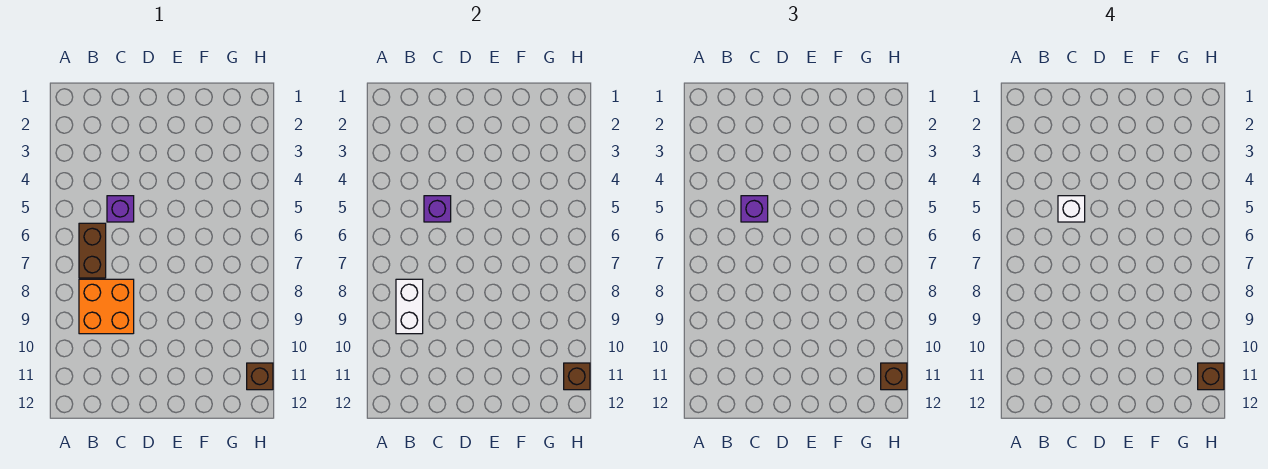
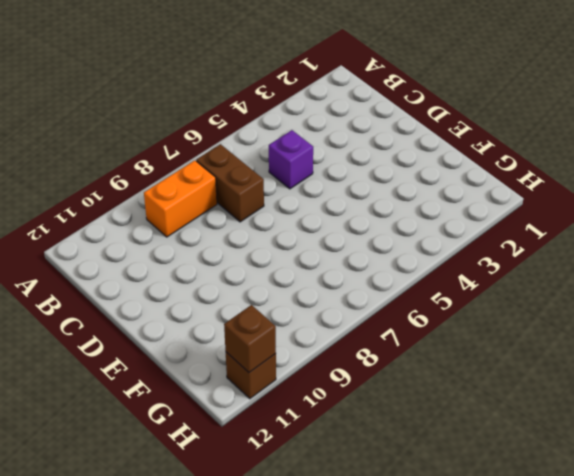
brown brick B7:C7 level 1 -> brown brick B6:B7 level 1
orange brick B8:B9 level 1 -> orange brick B8:C9 level 1
none -> white brick B8:B9 level 2
none -> purple brick C5 level 2

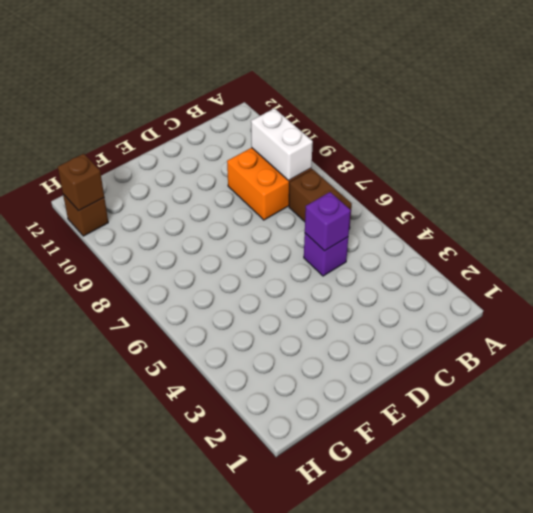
none -> purple brick C5 level 3
none -> brown brick H11 level 3

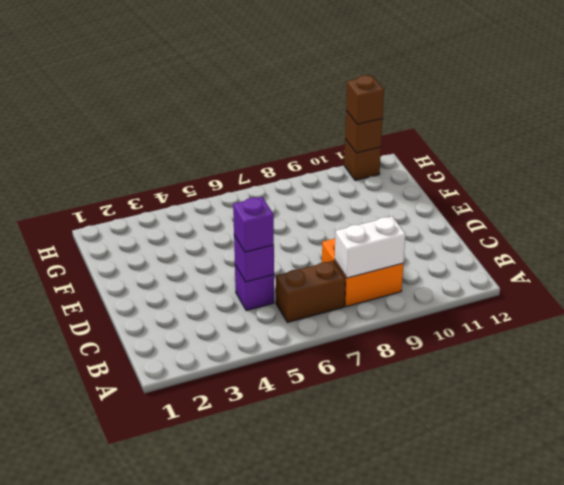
none -> white brick C5 level 4
none -> brown brick H11 level 4

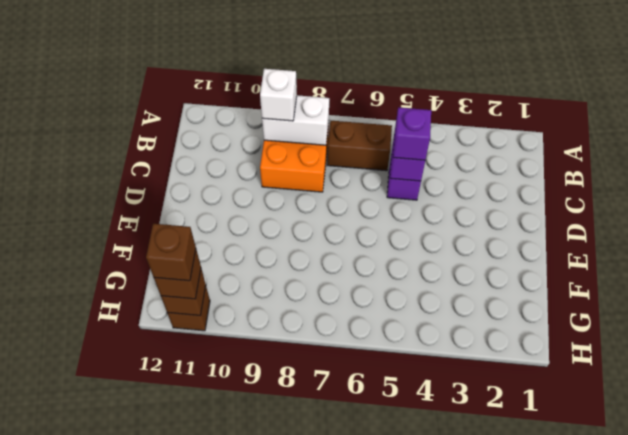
white brick B9 level 3 -> white brick C5 level 4

